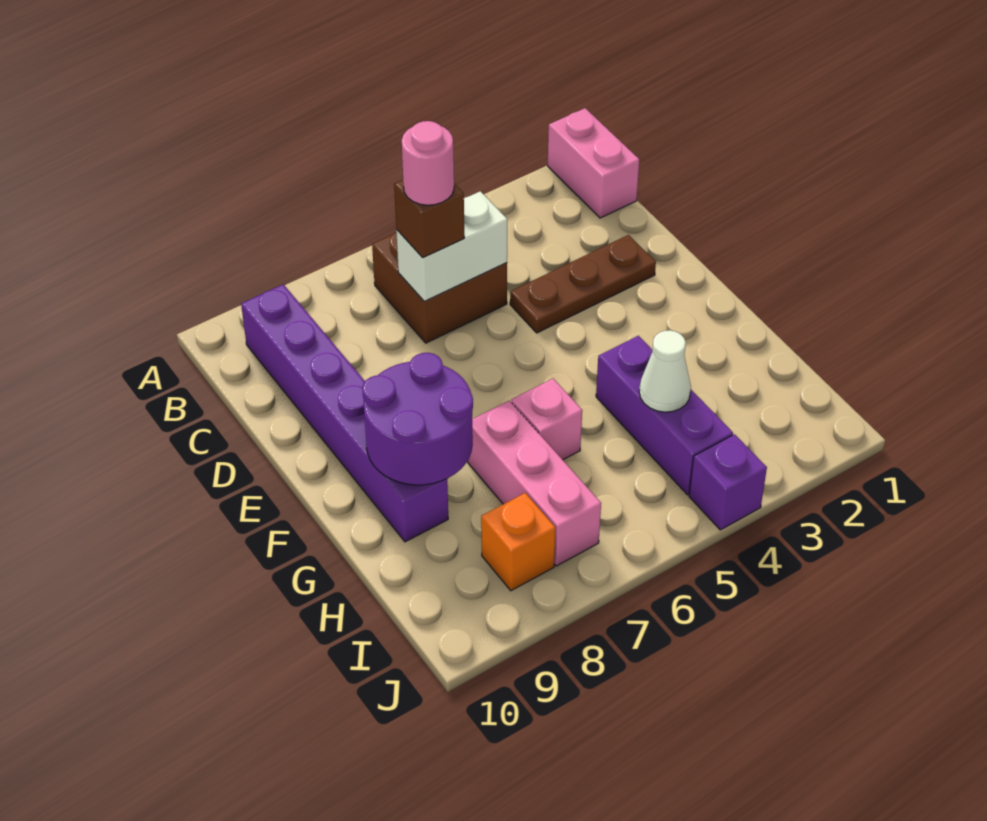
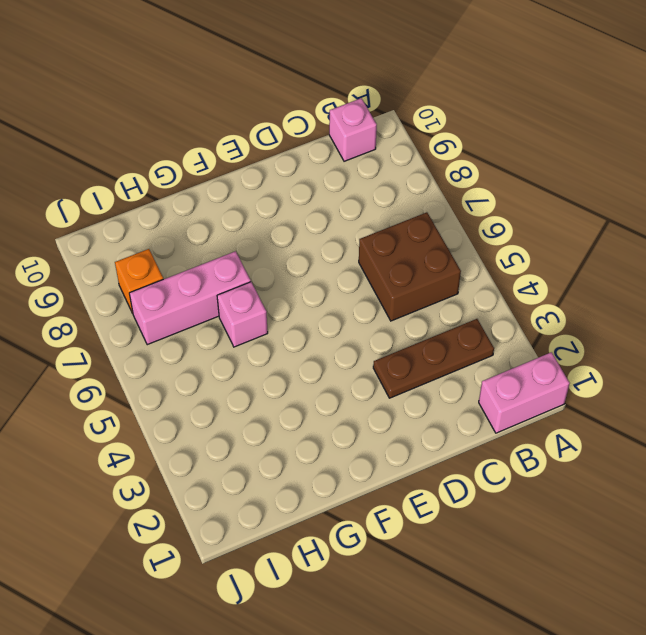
brown plate B3:D3 level 1 -> brown plate D2:D4 level 1
pink brick B10 level 1 -> none
none -> purple brick B9:G9 level 1
none -> purple brick G4:I4 level 1
none -> purple brick J4 level 1

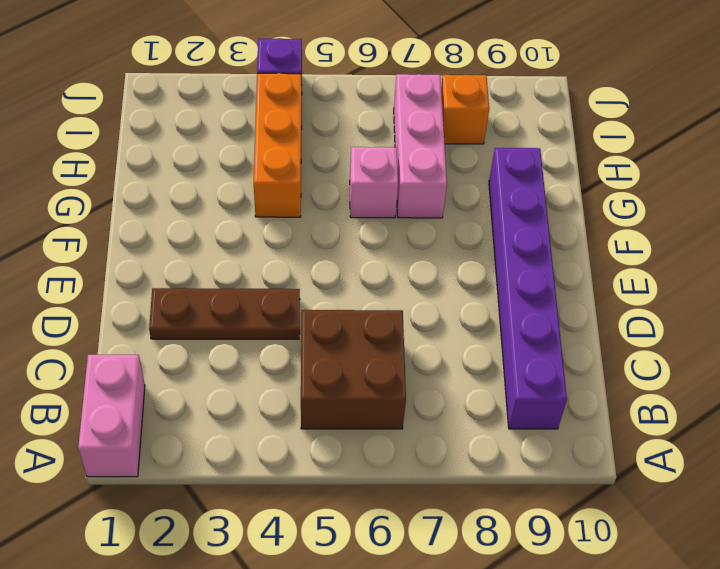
orange brick G4:I4 level 1 -> purple brick G4:I4 level 1
none -> white brick C5:C6 level 2
none -> purple round brick F8:G9 level 2
none -> white cone H4 level 2

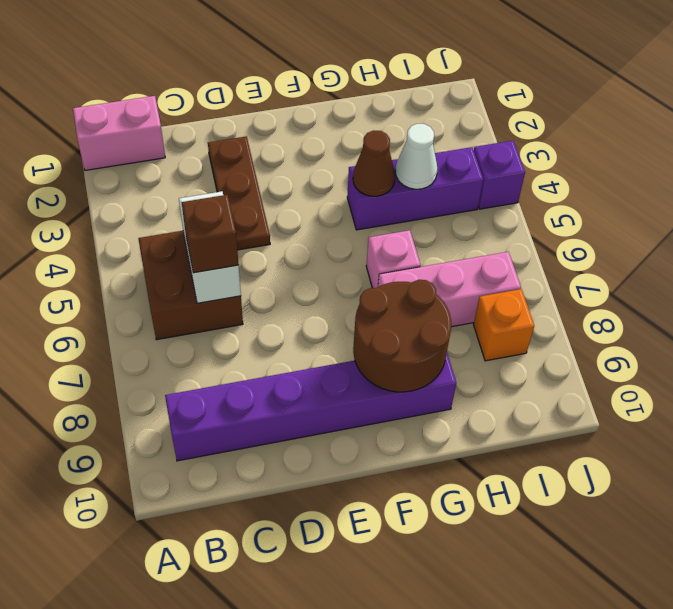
brown round brick F8:G9 level 2 -> purple round brick F8:G9 level 2
brown cone G4 level 2 -> none
none -> pink round brick C6 level 4

